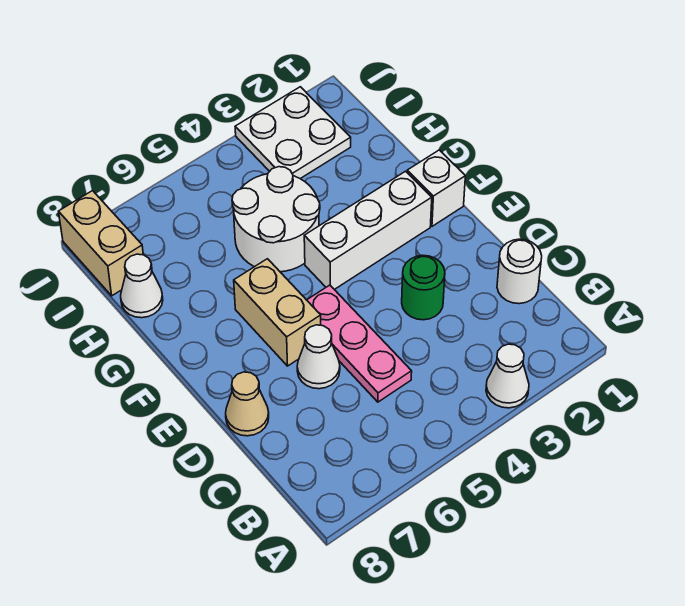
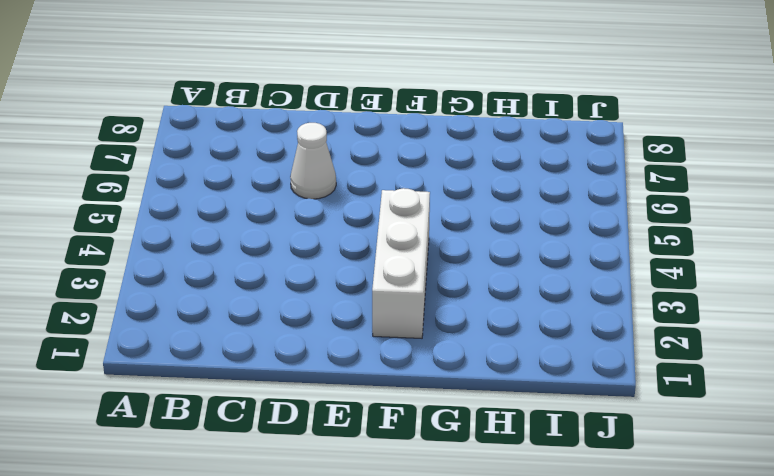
none -> white cone A3 level 1
none -> white round brick C1 level 1
none -> pink plate C5:E5 level 1

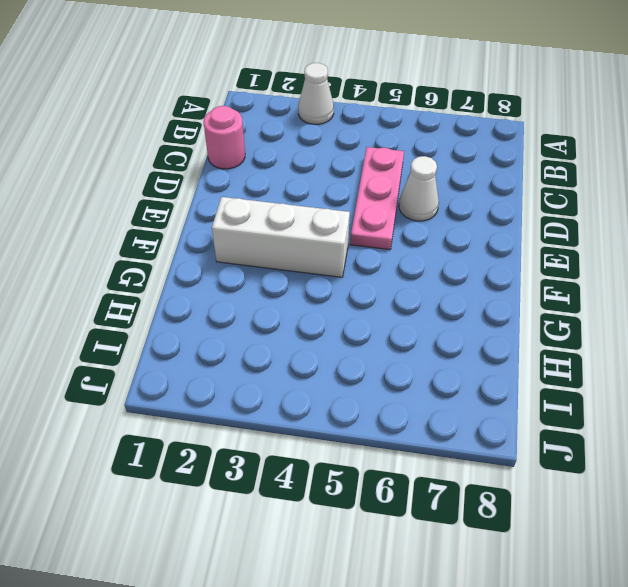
pink round brick C1 level 1 -> white round brick C1 level 1
none -> green round brick D3 level 1
none -> tan cone D8 level 1
none -> tan brick E6:F6 level 1

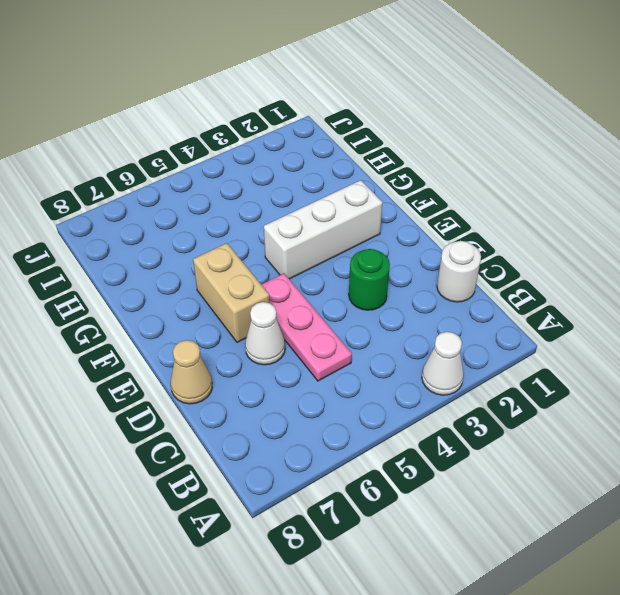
none -> white brick F1 level 1
none -> white round brick G4:H5 level 1
none -> white cone H8 level 1

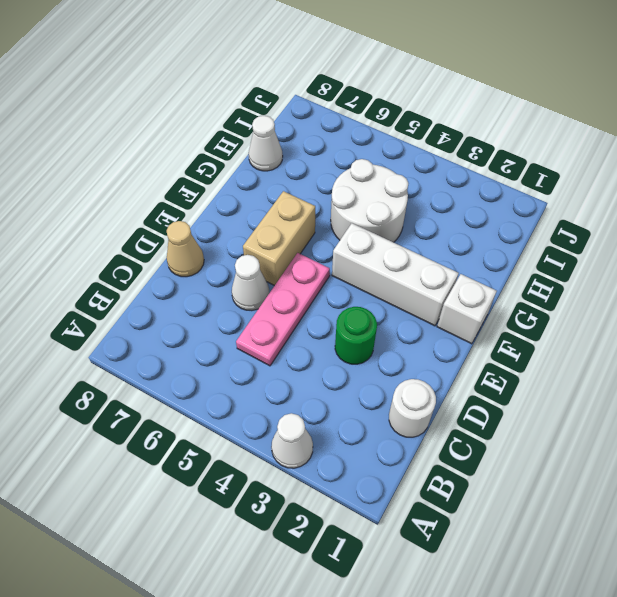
none -> white plate I2:J3 level 1
none -> tan brick I8:J8 level 1

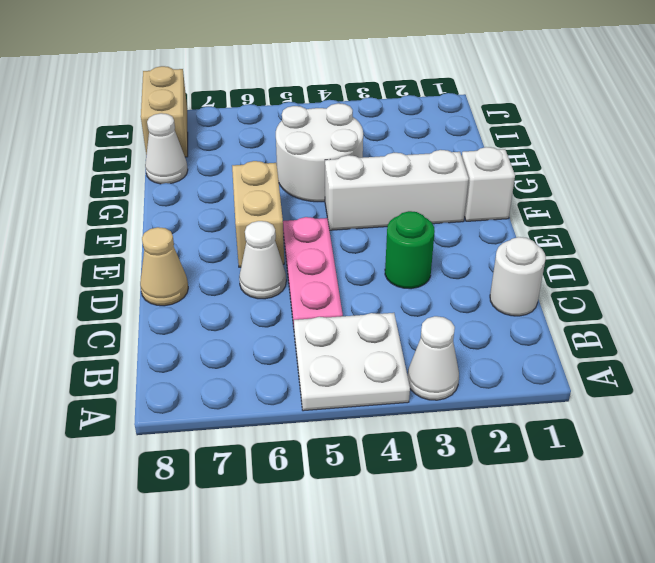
white plate A4:B5 level 1 -> white plate I2:J3 level 1

